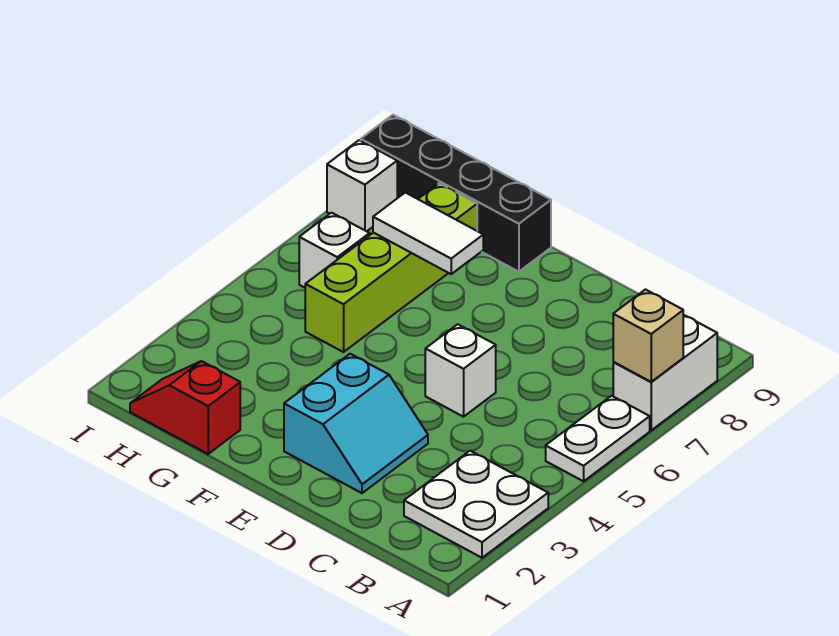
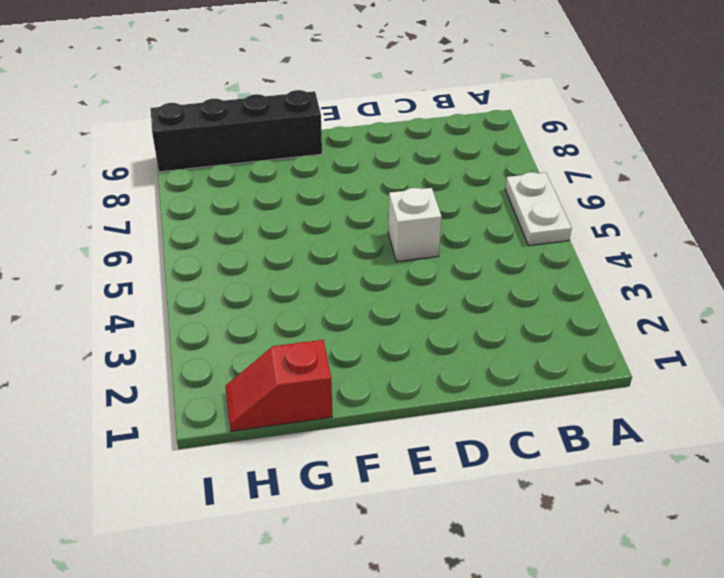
none -> white plate A2:B3 level 1
none -> white brick A7:A8 level 1
none -> cyan slope D2:E3 level 1 top E

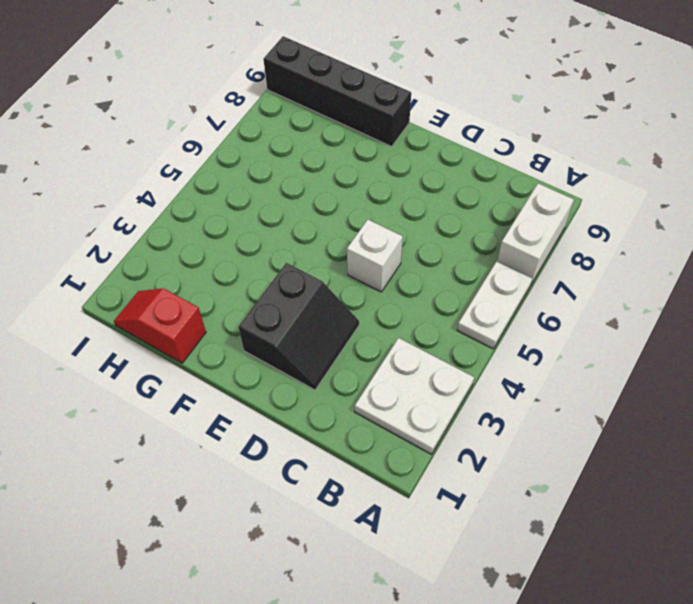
black slope D2:E3 level 1 top E -> cyan slope D2:E3 level 1 top E
none -> lime brick G5:G8 level 1
none -> white brick H6 level 1
none -> white brick I8 level 1

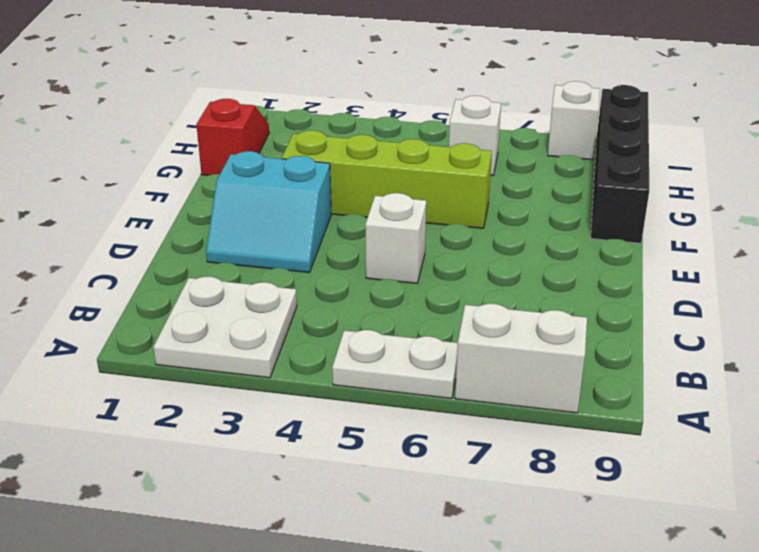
lime brick F3:F6 level 1 -> lime brick G5:G8 level 1
none -> tan brick A7 level 2
none -> white tile F7:G7 level 2

